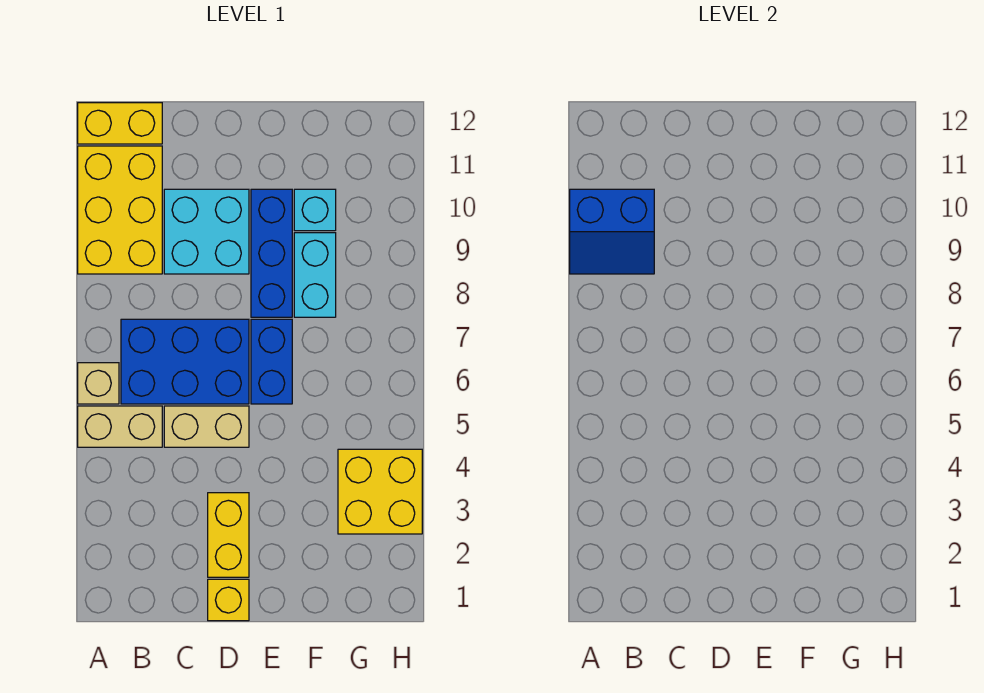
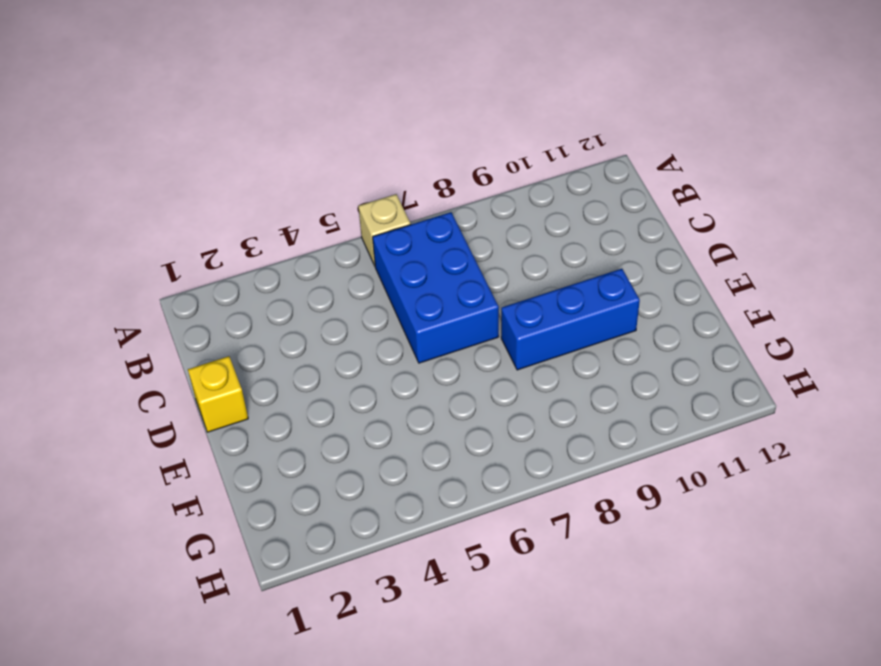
none -> tan brick A5:B5 level 1
none -> yellow brick A9:B11 level 1
none -> yellow brick A12:B12 level 1

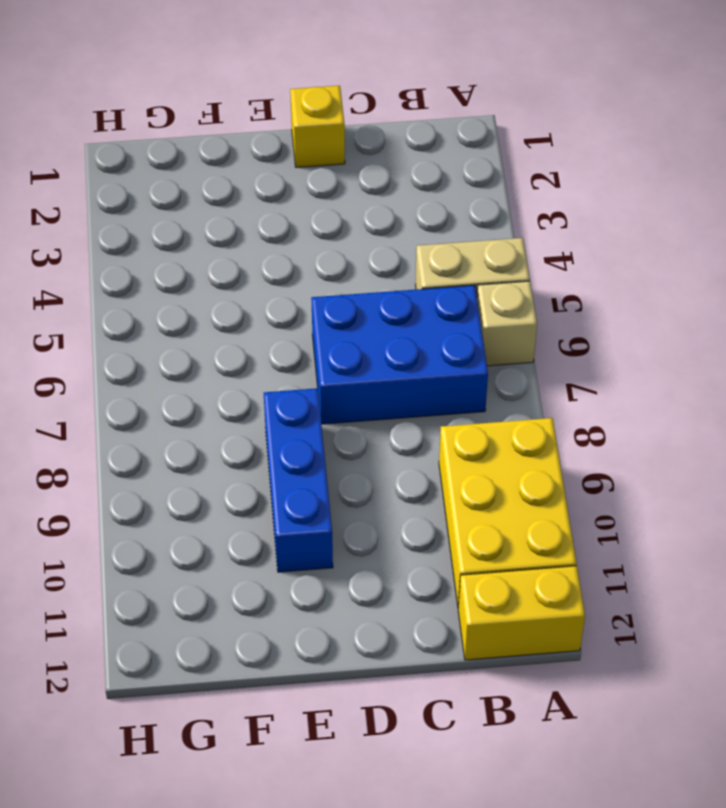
none -> tan brick C5:D5 level 1
none -> cyan brick C9:D10 level 1
none -> yellow brick D2:D3 level 1

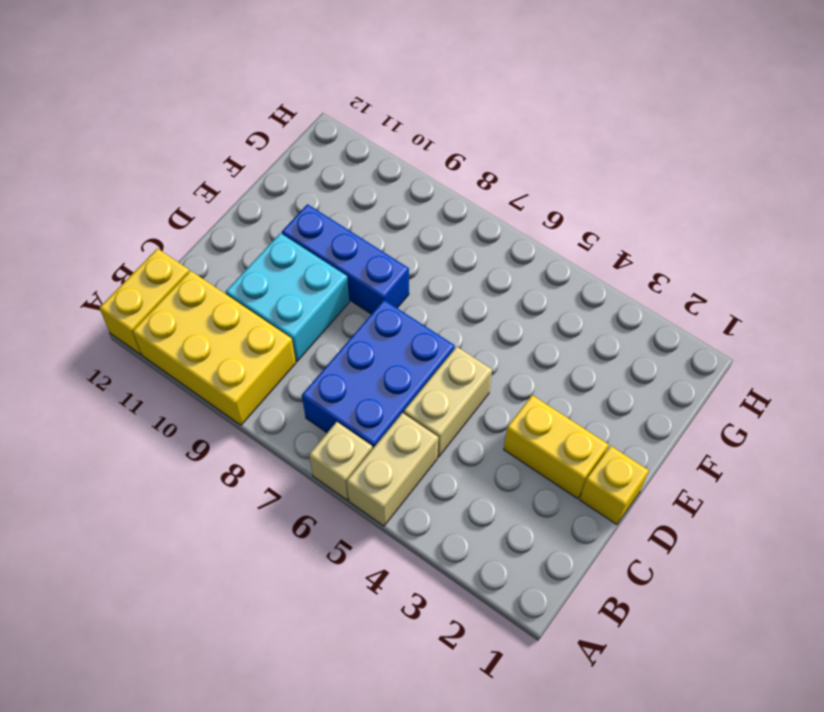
none -> blue brick E6:E7 level 1
none -> cyan brick F8:F9 level 1
none -> cyan brick F10 level 1

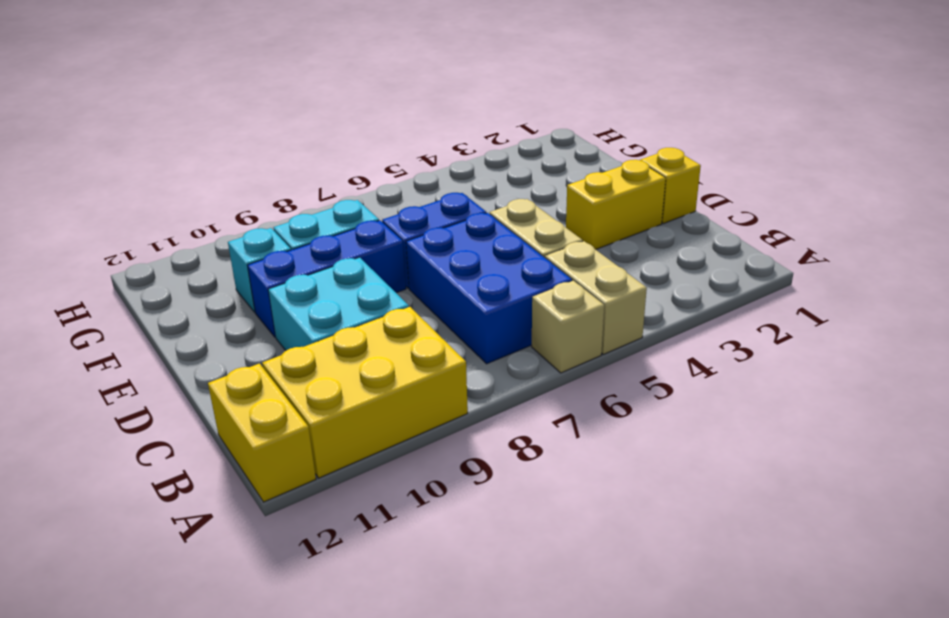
none -> yellow brick G3:H4 level 1
none -> blue slope A9:B10 level 2 top 10

